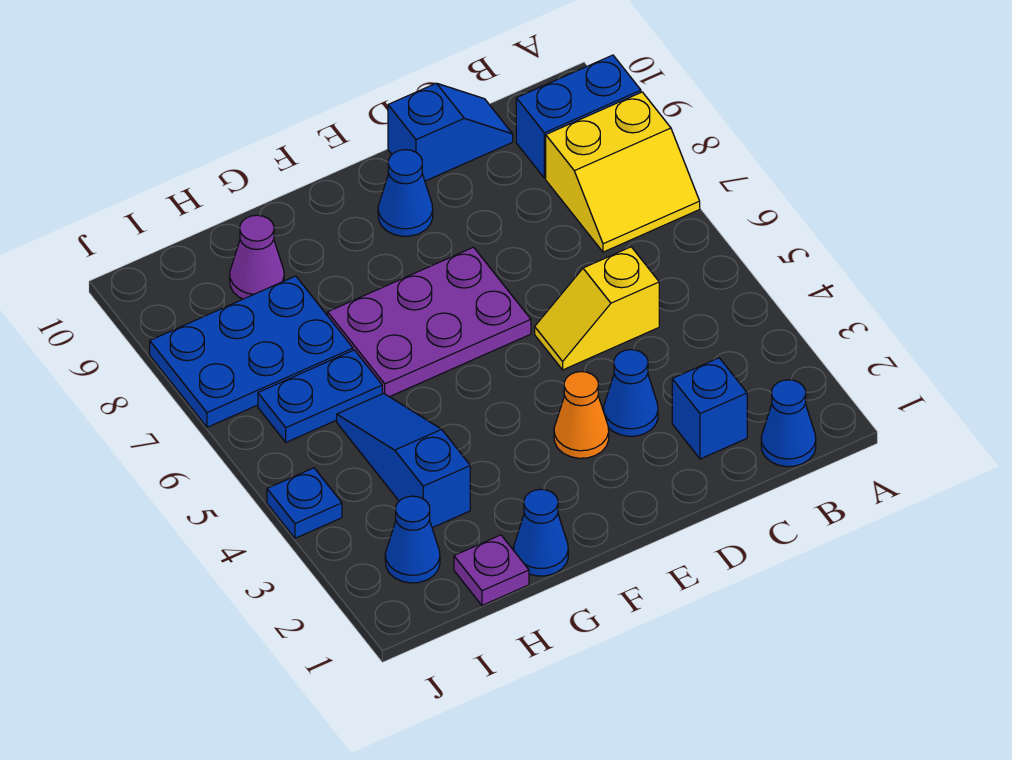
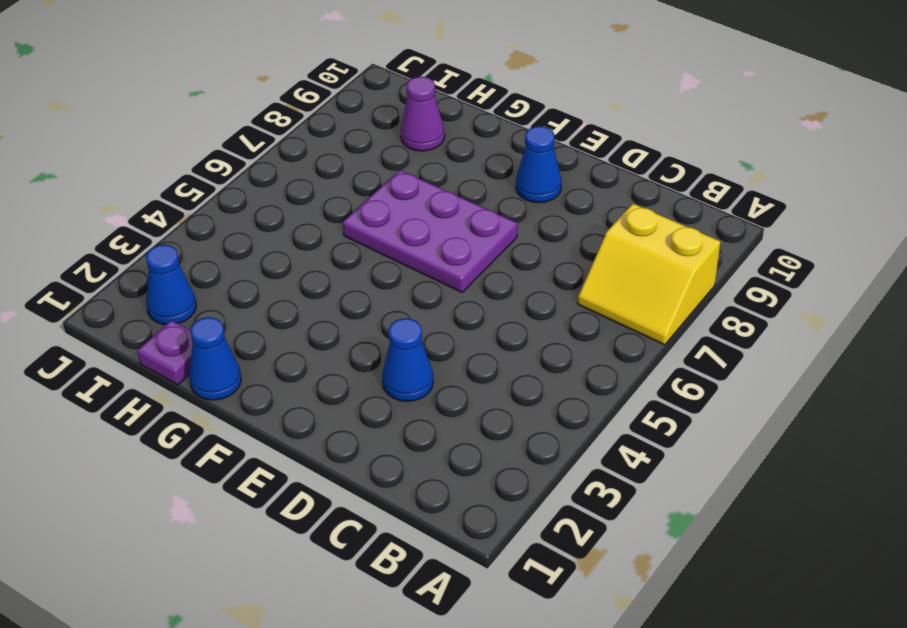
none -> blue brick A9:B9 level 1
none -> blue cone B1 level 1
none -> blue brick C2 level 1

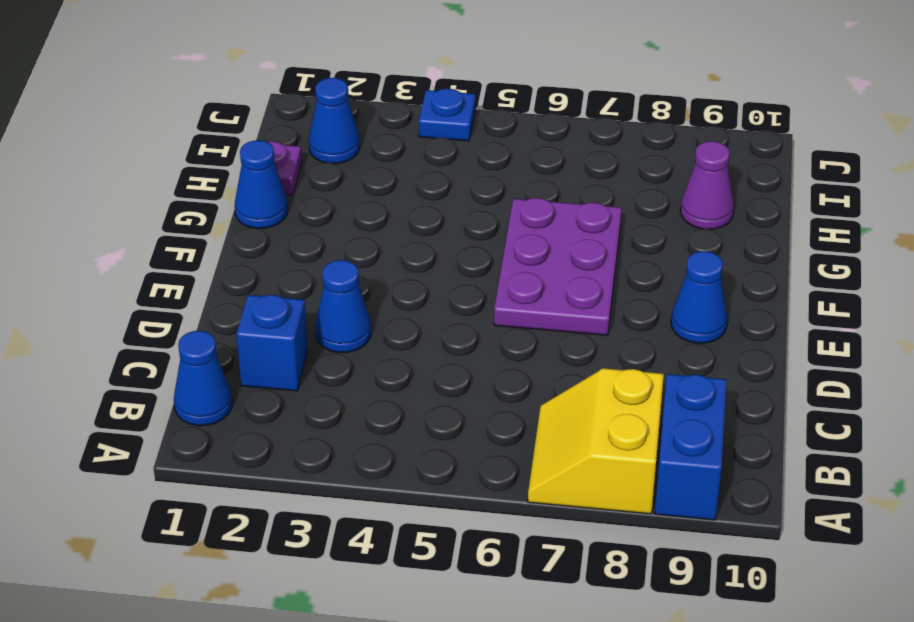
none -> yellow slope C5:D5 level 1 top C
none -> blue slope C10:D10 level 1 top D
none -> orange cone E3 level 1

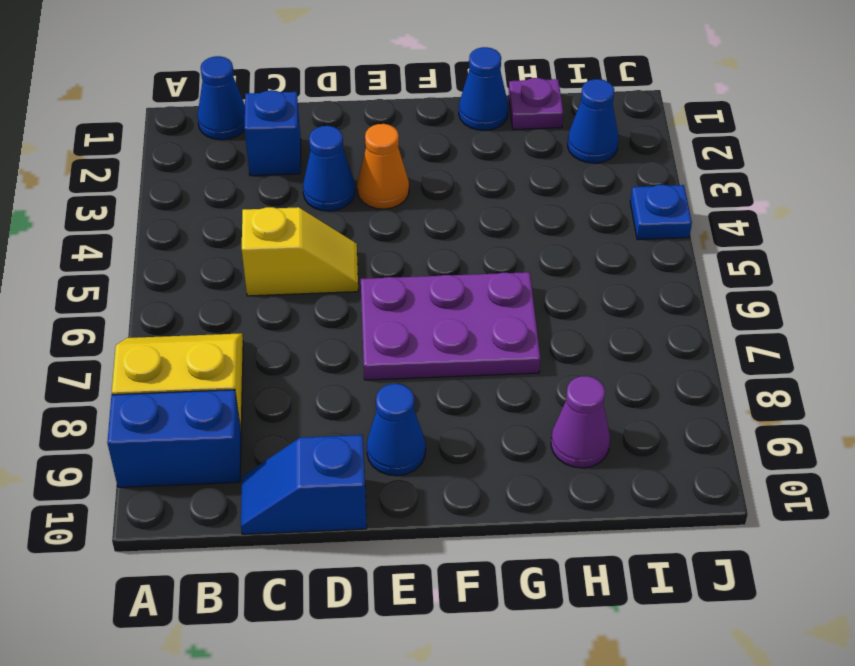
none -> blue slope H3:H5 level 1 top 3
none -> blue plate H6:I6 level 1
none -> blue plate H7:J8 level 1

